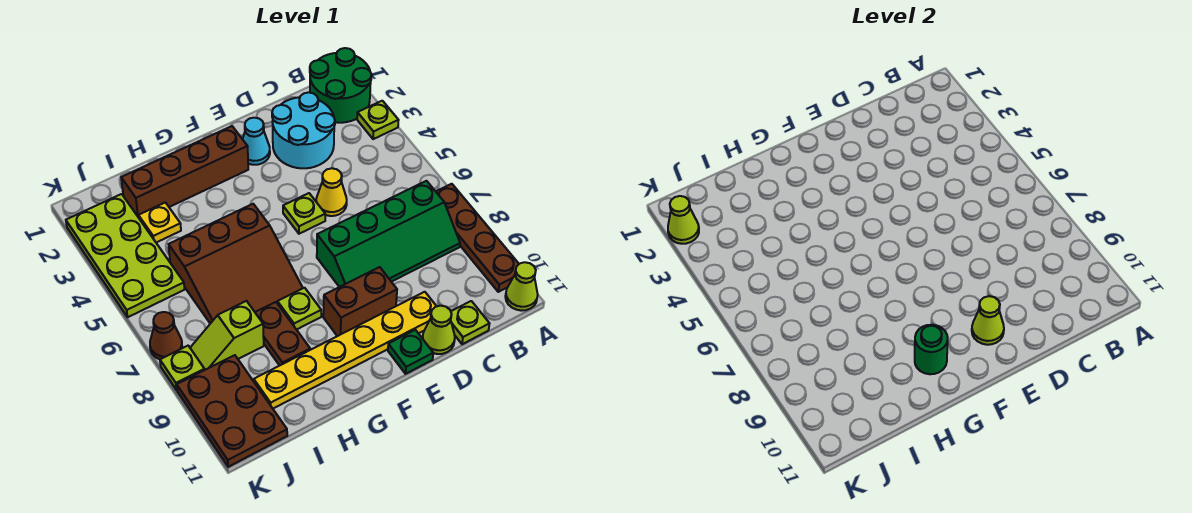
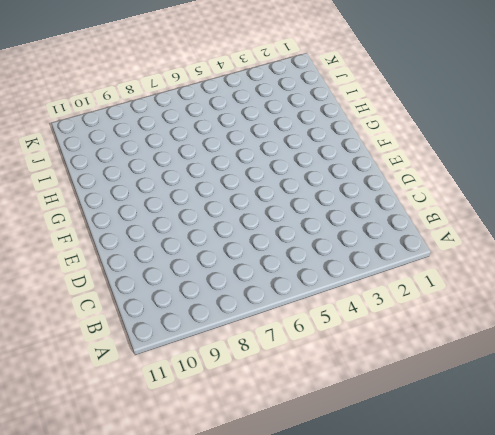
none -> green round brick A1:B2 level 1
none -> lime plate A3 level 1
none -> brown plate A7:A10 level 1

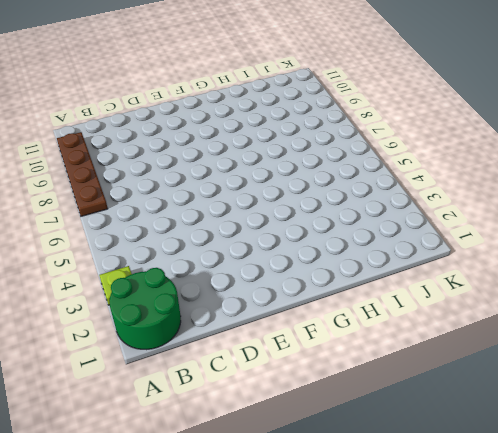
none -> lime cone A11 level 1
none -> green slope B7:E8 level 1 top 7
none -> cyan round brick C2:D3 level 1

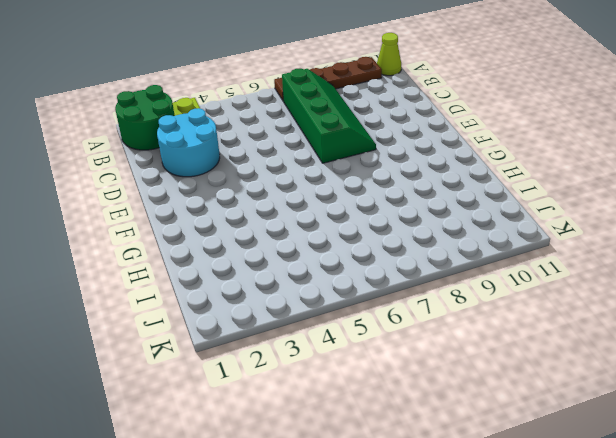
none -> lime plate C11 level 1
none -> yellow cone D5 level 1
none -> yellow plate D10:I10 level 1

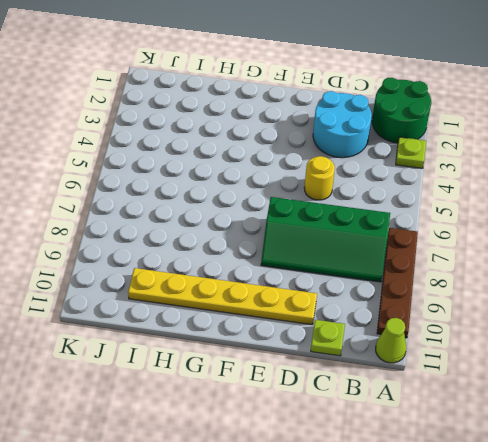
yellow round brick D5 level 1 -> yellow cone D5 level 1
none -> lime cone D11 level 1
none -> cyan cone E2 level 1
none -> lime plate E5 level 1

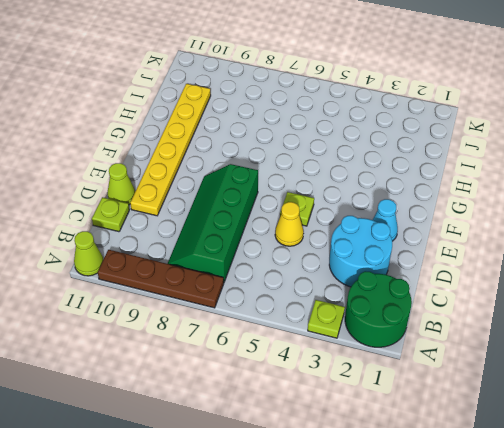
none -> brown brick E9:F9 level 1
none -> green plate E11 level 1
none -> brown brick F2:I2 level 1

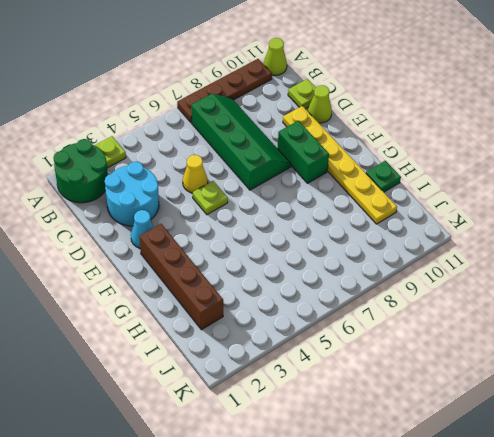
green brick E9:F9 level 1 -> brown brick E9:F9 level 1
green plate H11 level 1 -> green plate E11 level 1
none -> brown slope G5:I7 level 1 top 5
none -> lime plate G8 level 1
none -> brown plate H8:H9 level 1

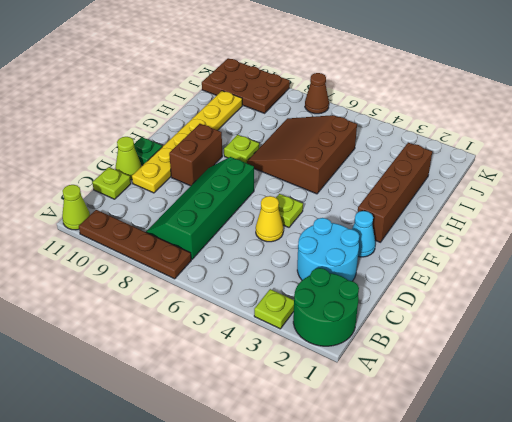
none -> brown plate H8:H9 level 1
none -> yellow plate I3 level 1
none -> lime slope I8:J8 level 1 top I

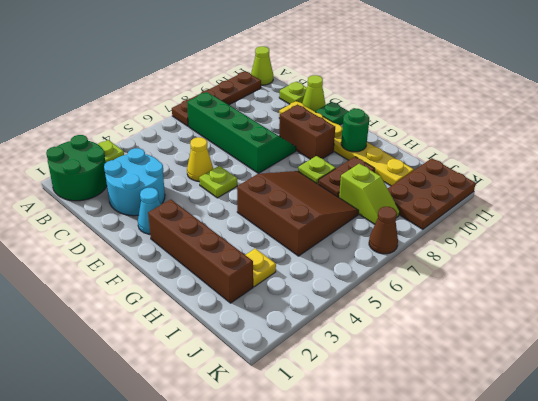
none -> lime plate J2:K5 level 1
none -> lime plate K8 level 1
none -> lime cone E10 level 2

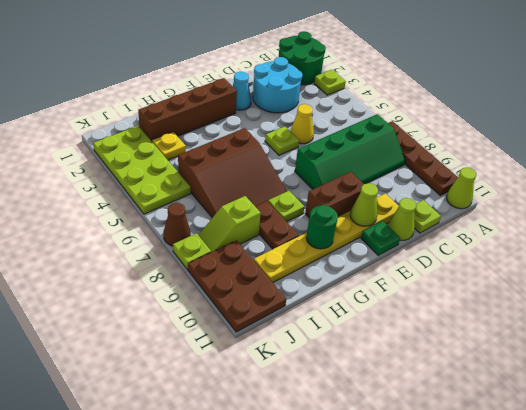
none -> lime cone K2 level 2

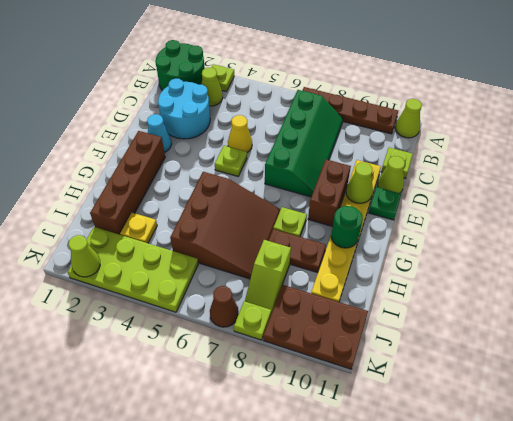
lime cone B3 level 1 -> none

